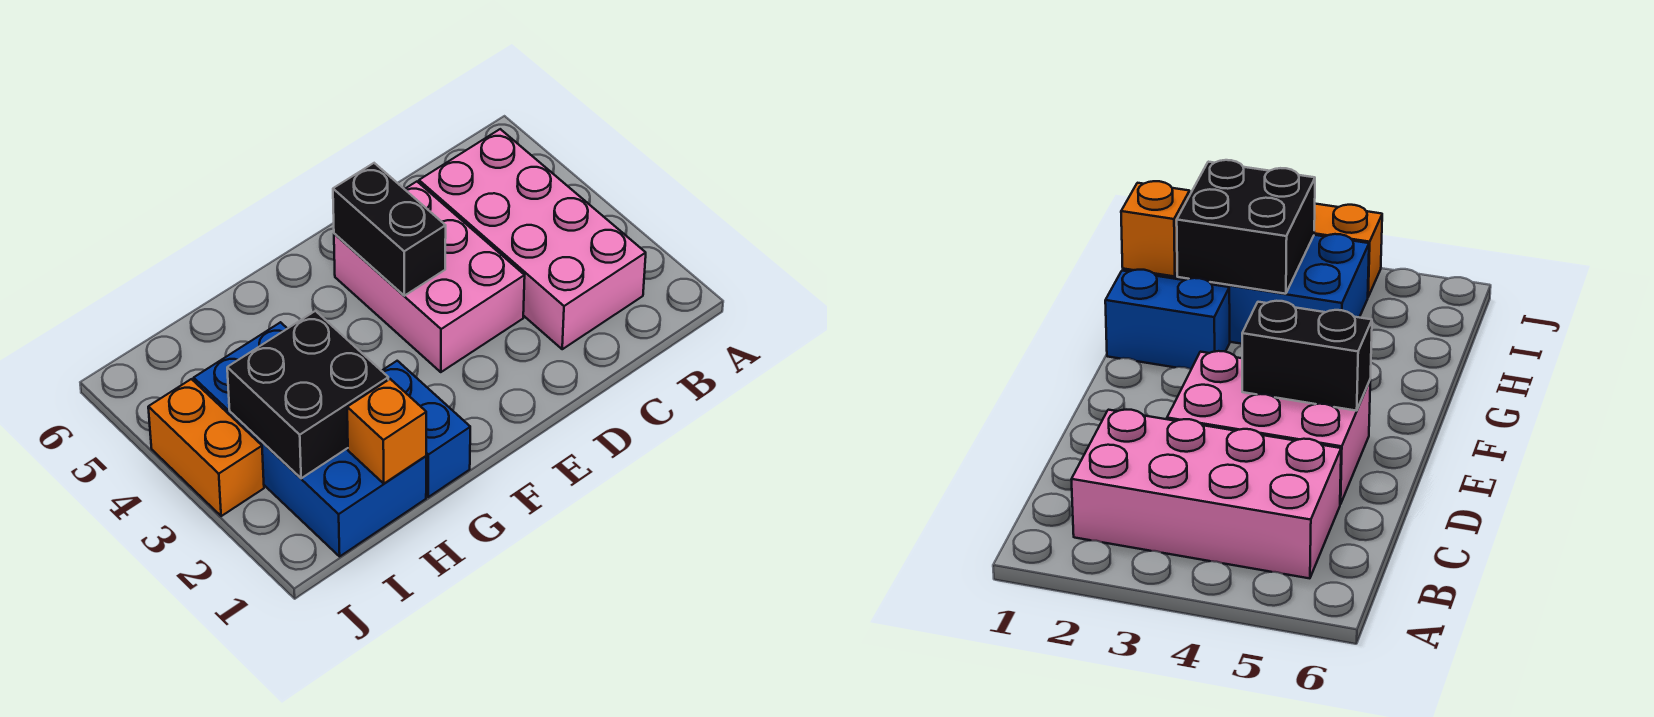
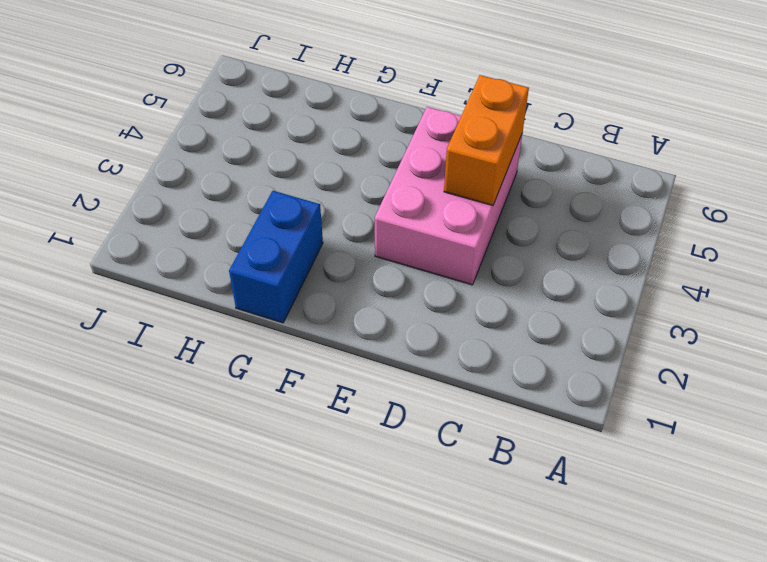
orange brick D4:D5 level 2 -> orange brick J3:J4 level 1
none -> pink brick B2:C5 level 1
none -> blue brick H1:I4 level 1

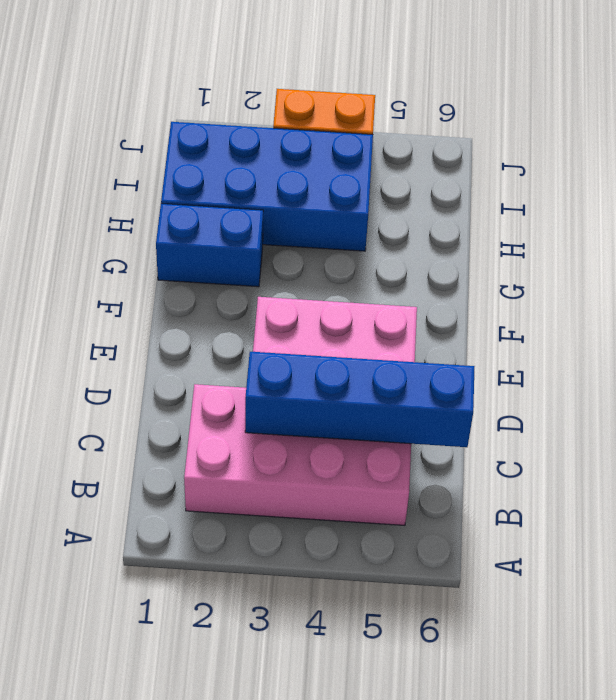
blue brick C3:C6 level 2 -> none
none -> black brick E4:E5 level 2
none -> orange brick H1 level 2

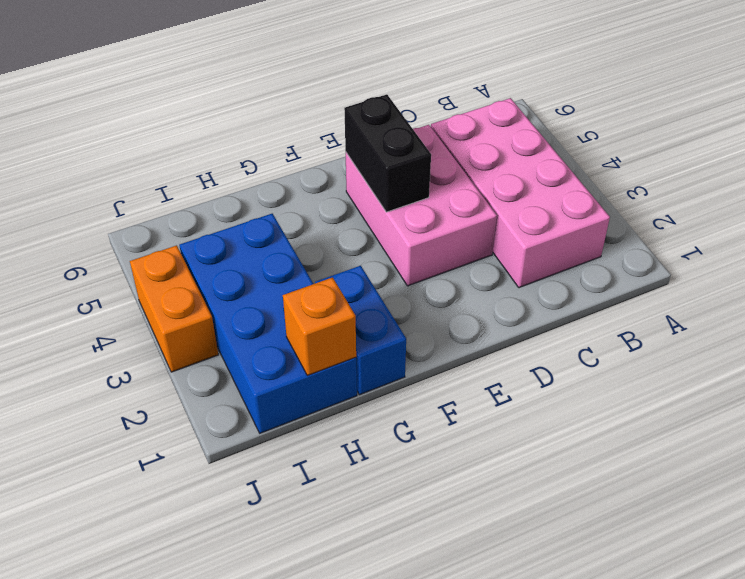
none -> black brick H2:I3 level 2

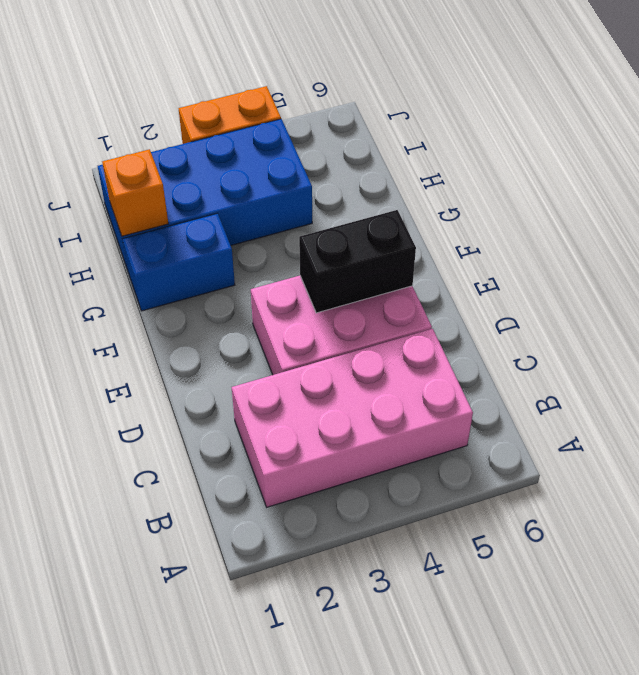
none -> black brick H2:I3 level 2

